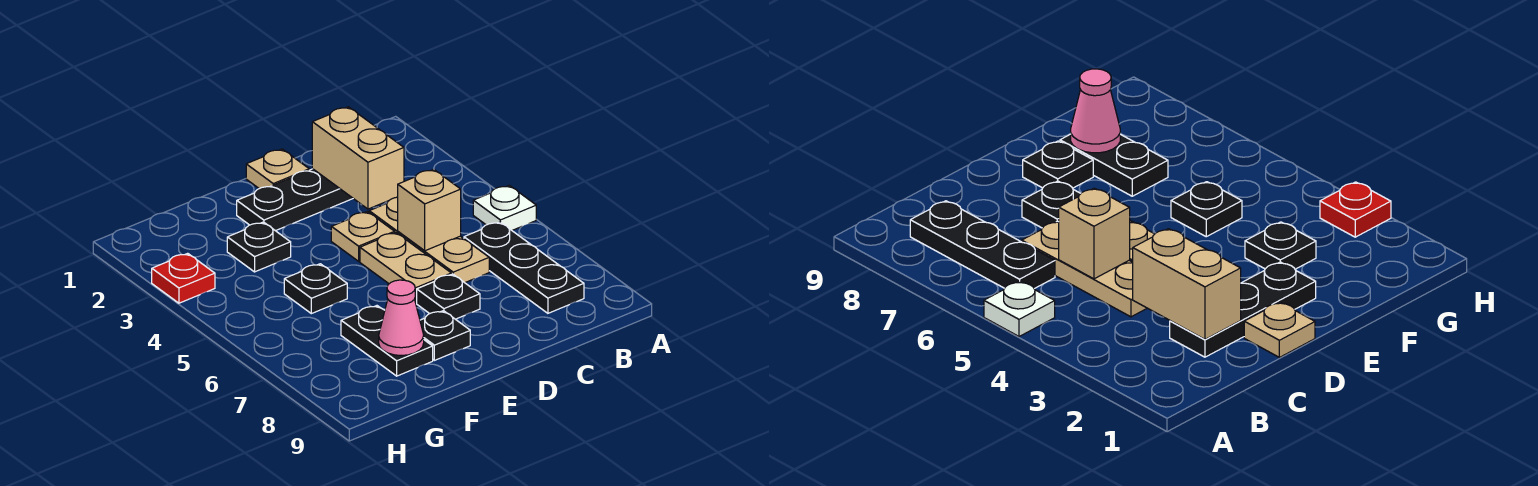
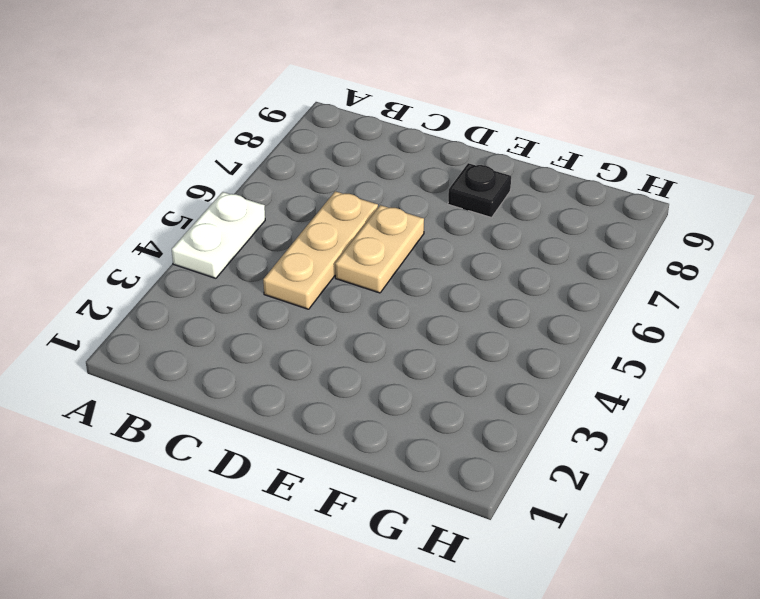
white plate A4:A5 level 1 -> white plate A5 level 1
none -> black plate B6:B8 level 1
none -> black plate C2:E2 level 1
none -> tan plate D1 level 1

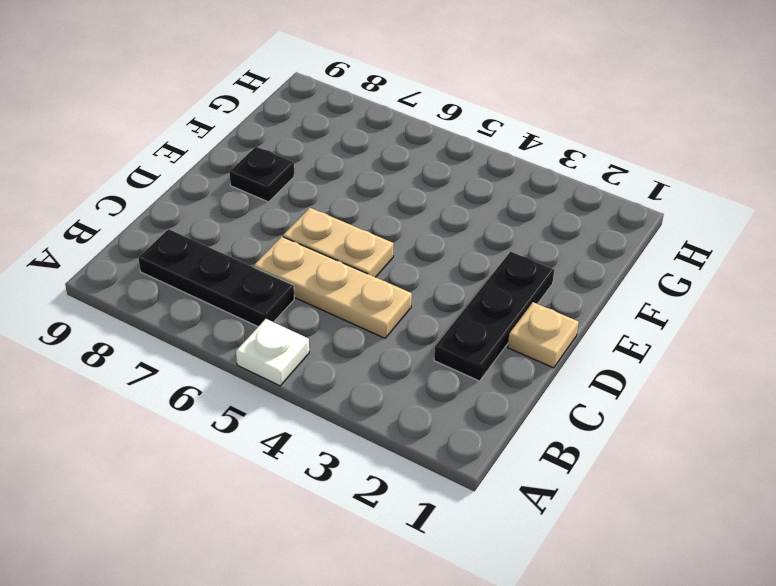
none -> tan plate D4 level 1
none -> black plate D7 level 1
none -> black plate F3 level 1

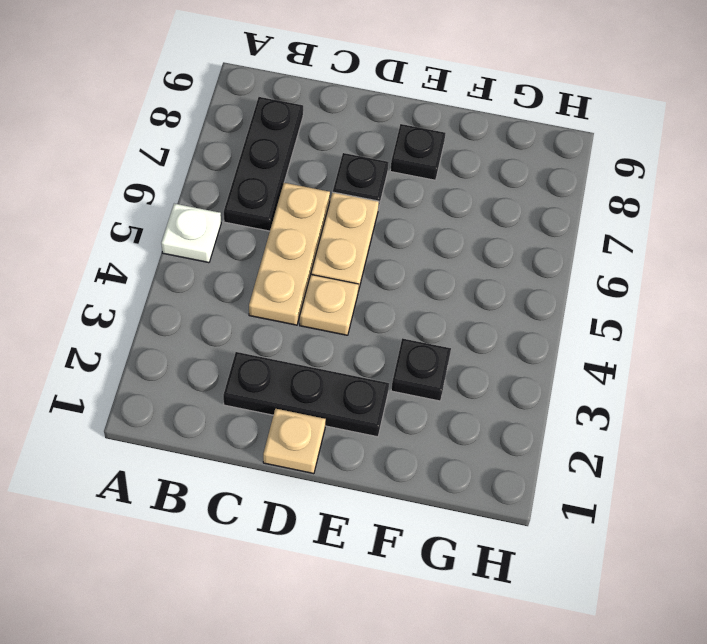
none -> black plate F5 level 1
none -> black plate F7:F8 level 1
none -> red plate H3 level 1

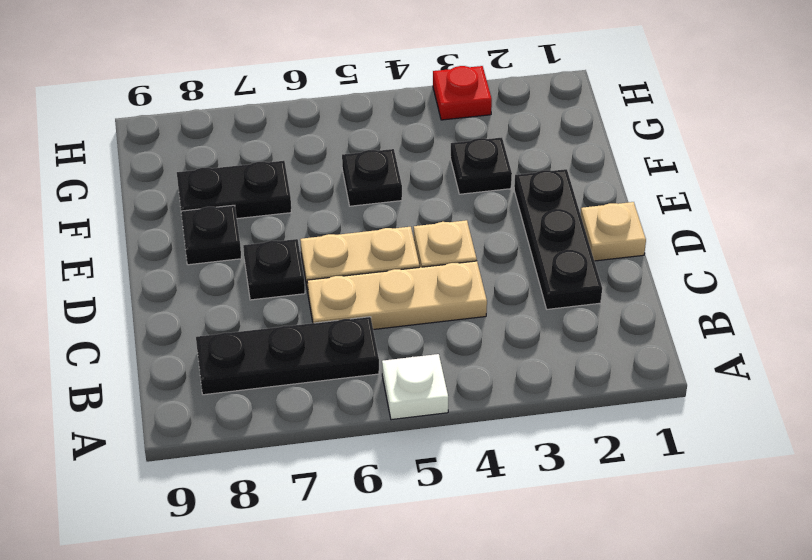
none -> tan brick C2:C3 level 2
none -> tan brick C5 level 2
none -> pink cone F8 level 2

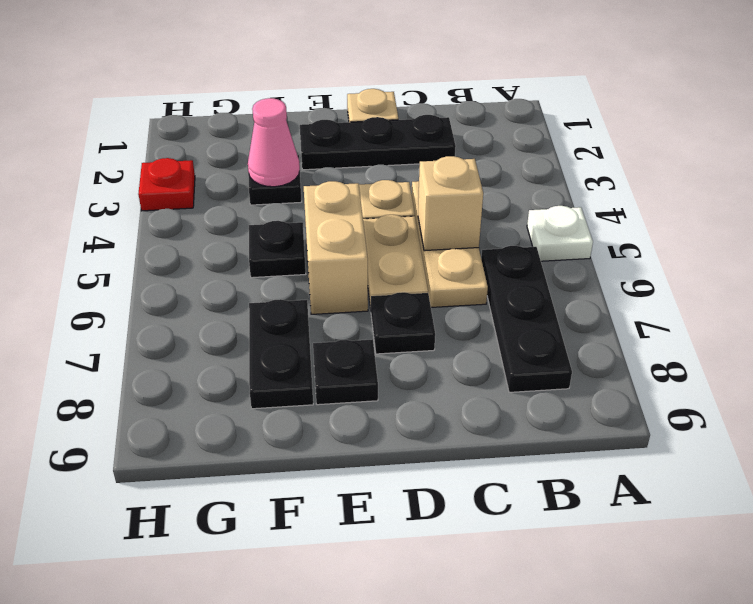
tan brick E5:E6 level 1 -> tan brick C2:C3 level 2
pink cone F3 level 2 -> pink cone F8 level 2

